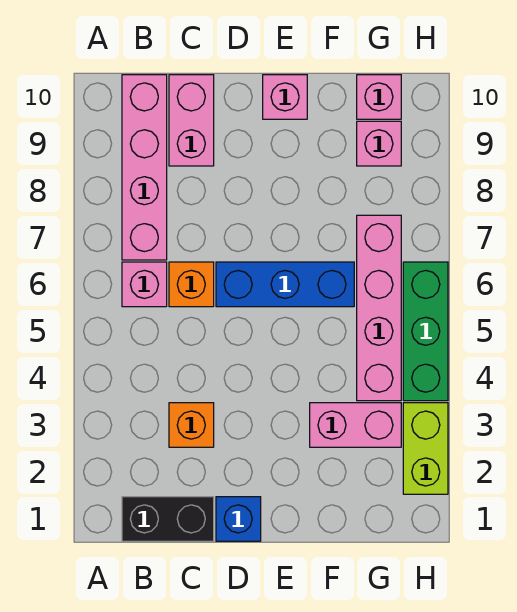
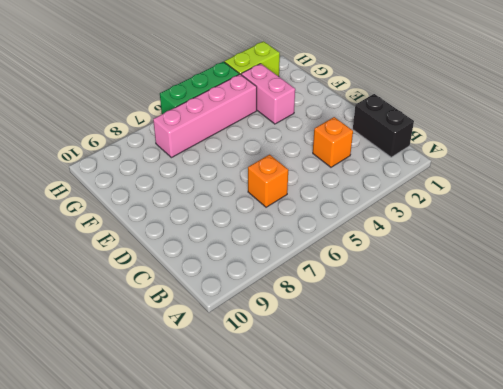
none -> pink brick B6 level 1
none -> pink brick B7:B10 level 1
none -> pink brick C9:C10 level 1

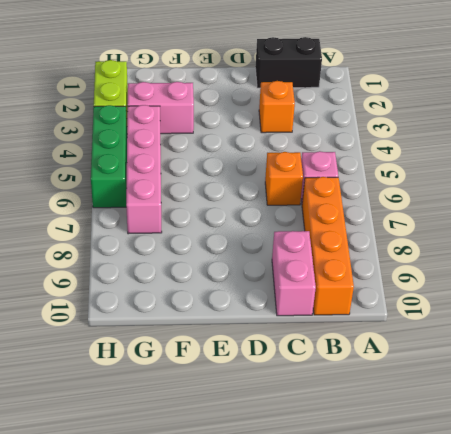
orange brick B7:B10 level 1 -> pink brick B7:B10 level 1
none -> blue brick D1 level 1
none -> blue brick D6:F6 level 1
none -> pink brick E10 level 1

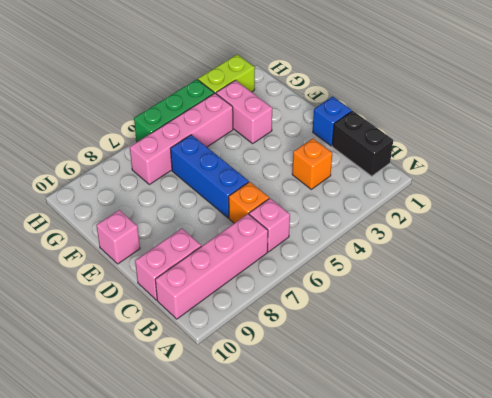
none -> pink brick G9 level 1
none -> pink brick G10 level 1

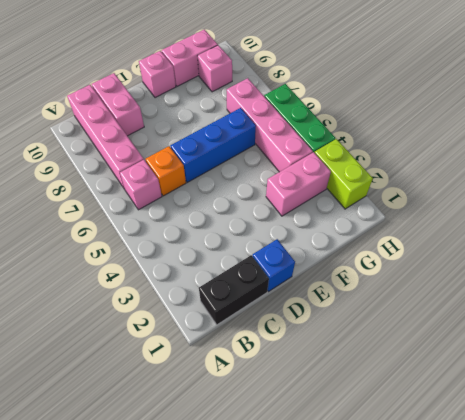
pink brick F10:G10 level 1 -> pink brick G10 level 1
none -> orange brick C3 level 1

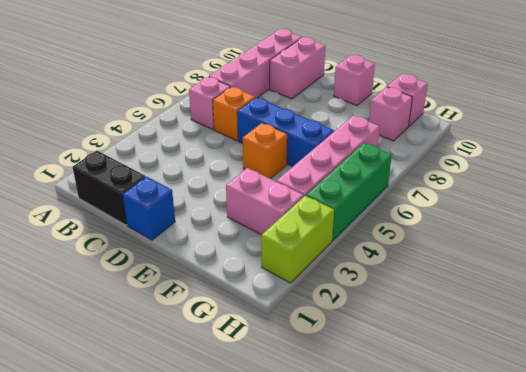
orange brick E5 level 1 -> orange brick C3 level 1

